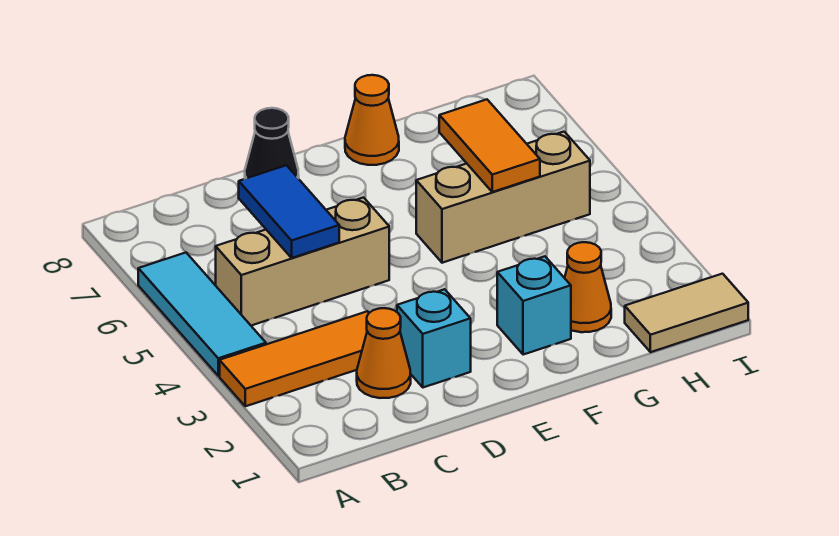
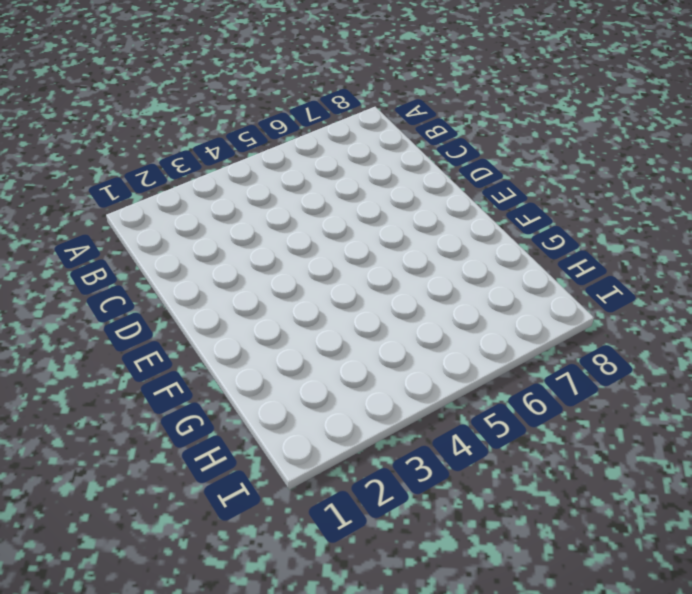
none -> orange tile A3:C3 level 1
none -> cyan tile A4:A6 level 1
none -> tan brick B5:D5 level 1

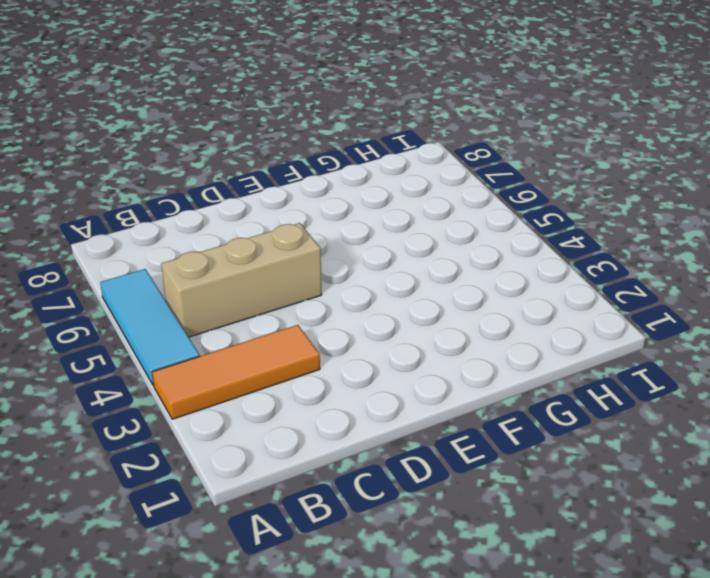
none -> orange cone C2 level 1
none -> cyan brick D2 level 1
none -> black cone D8 level 1

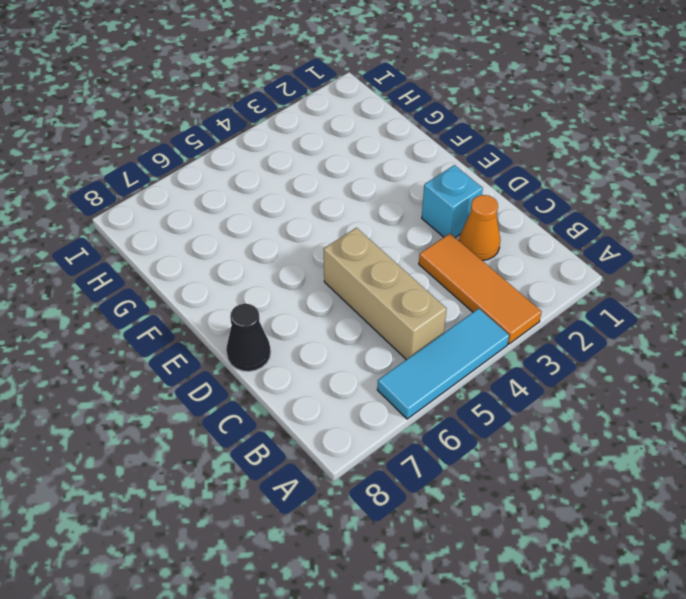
none -> cyan brick F2 level 1
none -> tan brick F5:H5 level 1
none -> orange cone F8 level 1

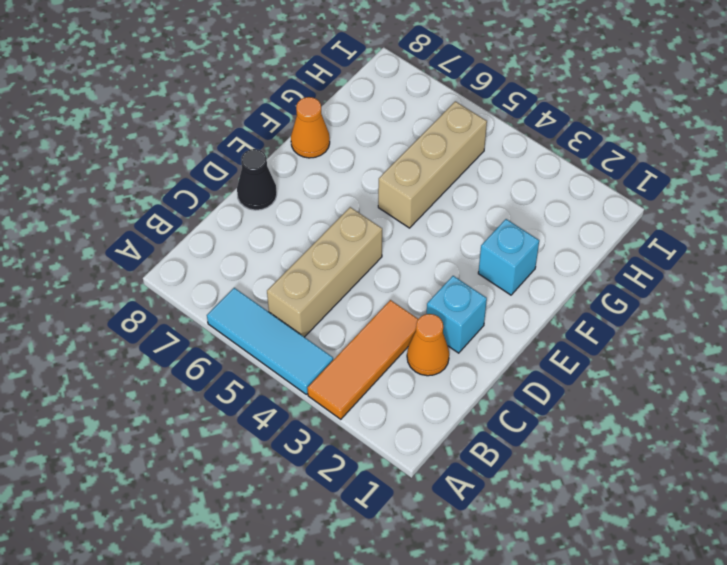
none -> orange cone G2 level 1
none -> tan tile H1:I1 level 1
none -> blue tile C5:C6 level 2

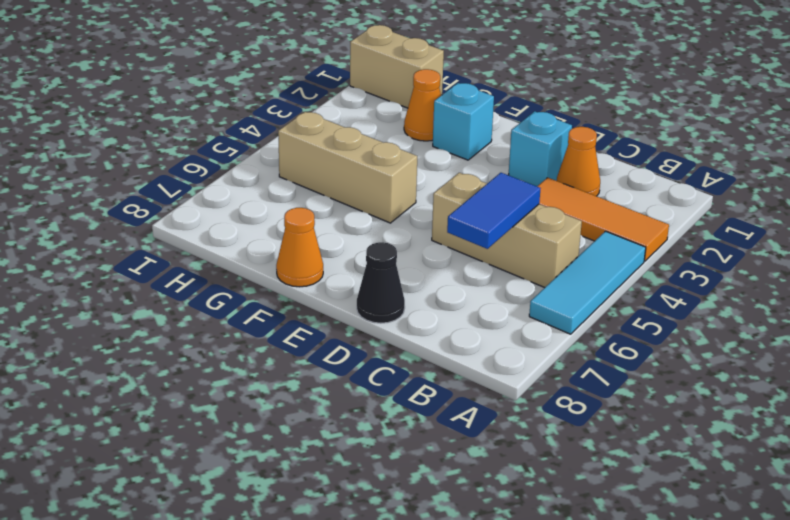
tan brick H1:I1 level 1 -> tan tile H1:I1 level 1
none -> orange tile G5:G6 level 2

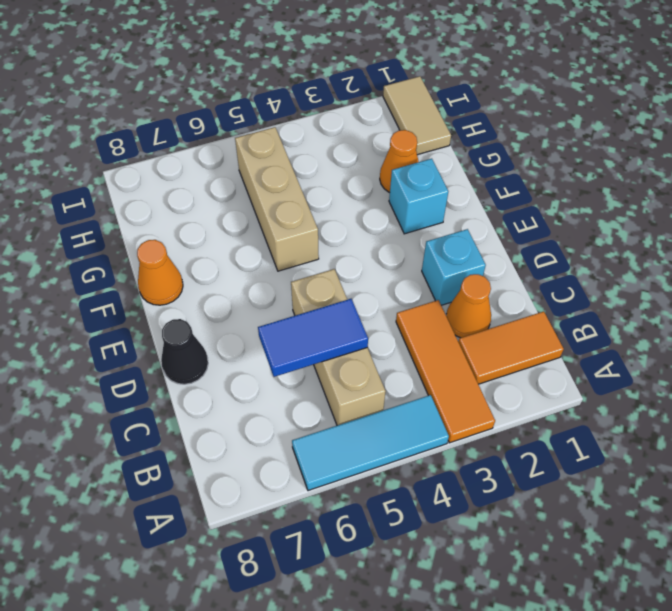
orange tile B1:B2 level 1 -> orange tile G5:G6 level 2

